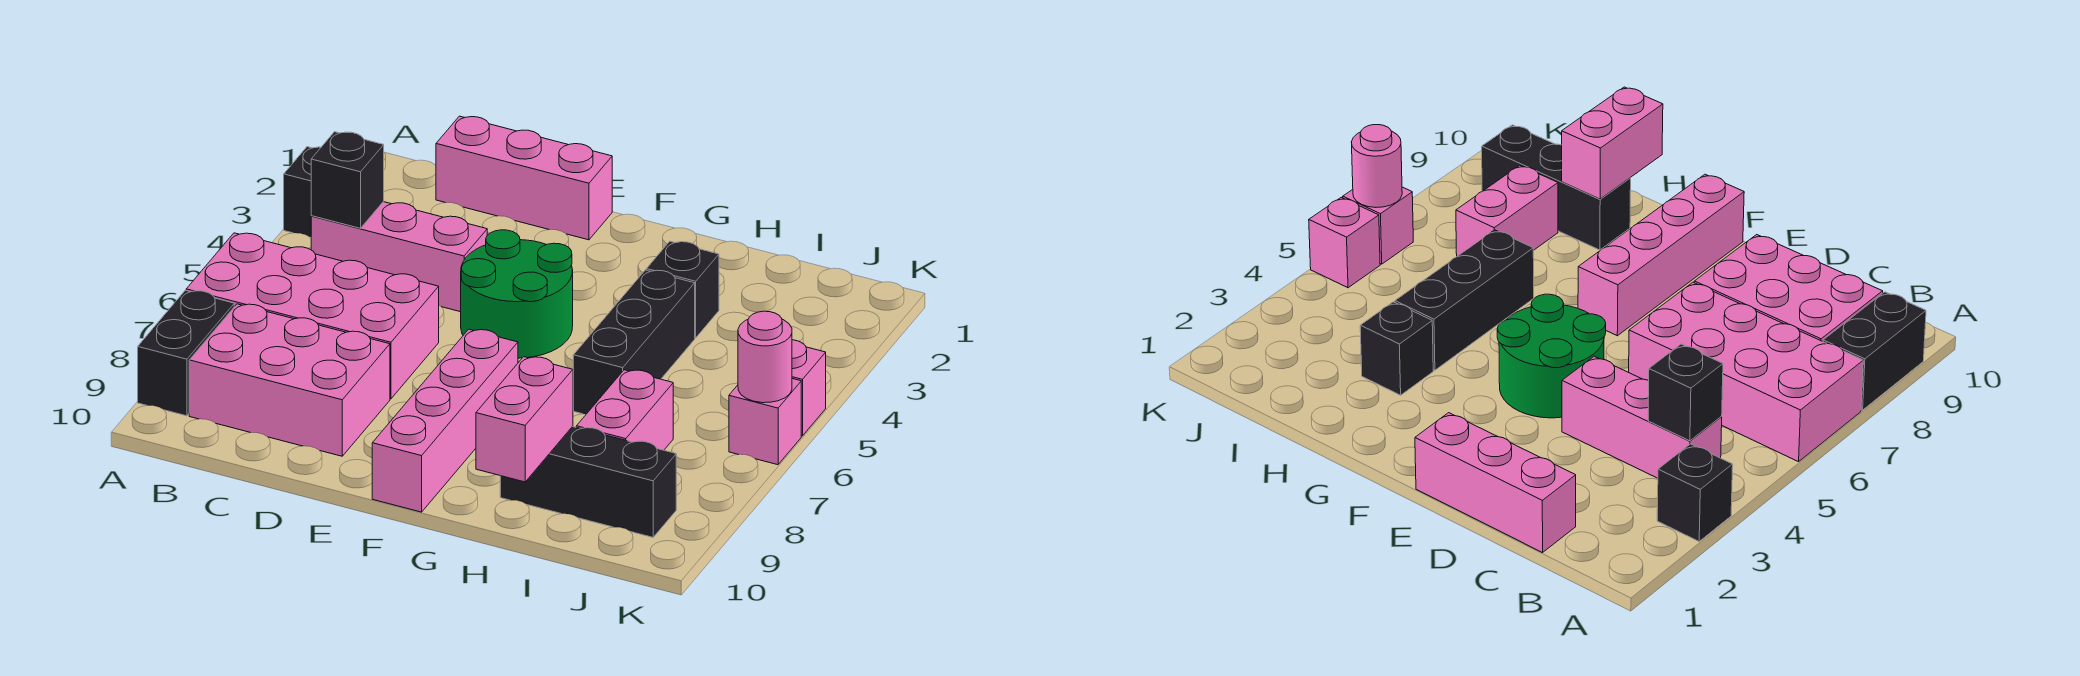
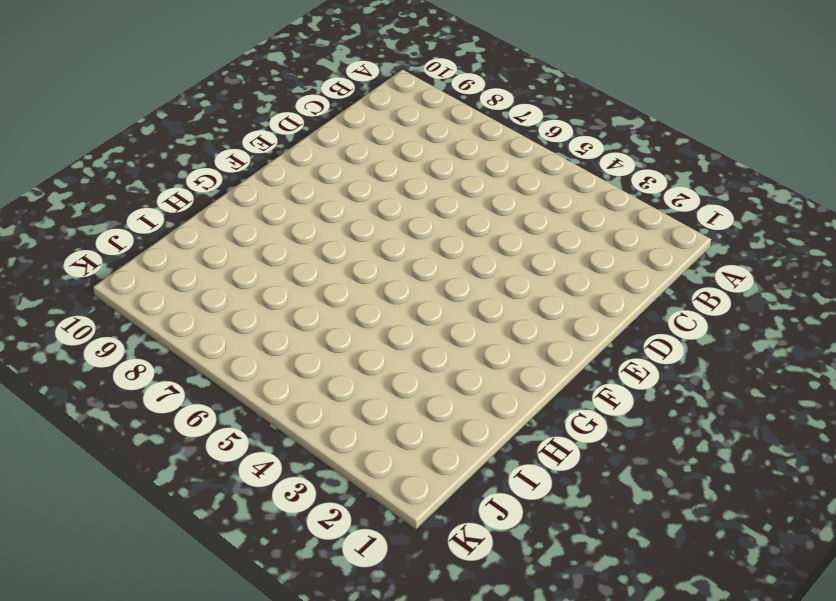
none -> black brick A3 level 1
none -> pink brick A6:D7 level 1
none -> black brick A8:A9 level 1

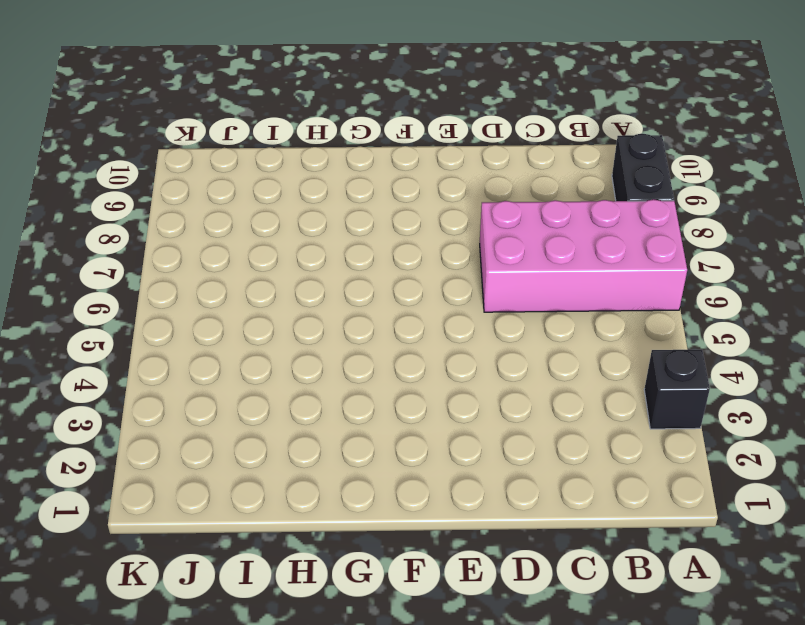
none -> pink brick B4:D4 level 1
none -> pink brick B8:D9 level 1
none -> pink brick C1:E1 level 1

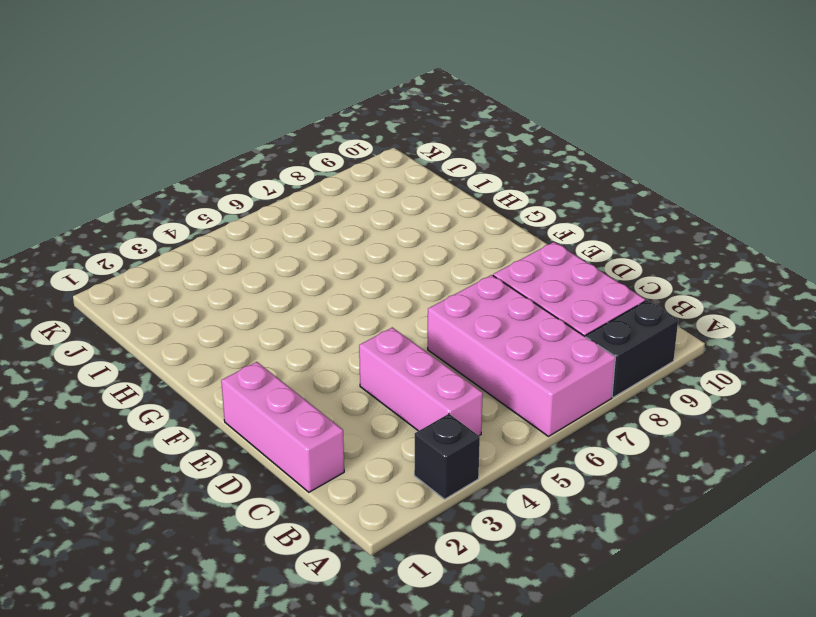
none -> green round brick E4:F5 level 1
none -> pink brick F7:F10 level 1
none -> black brick H3 level 1

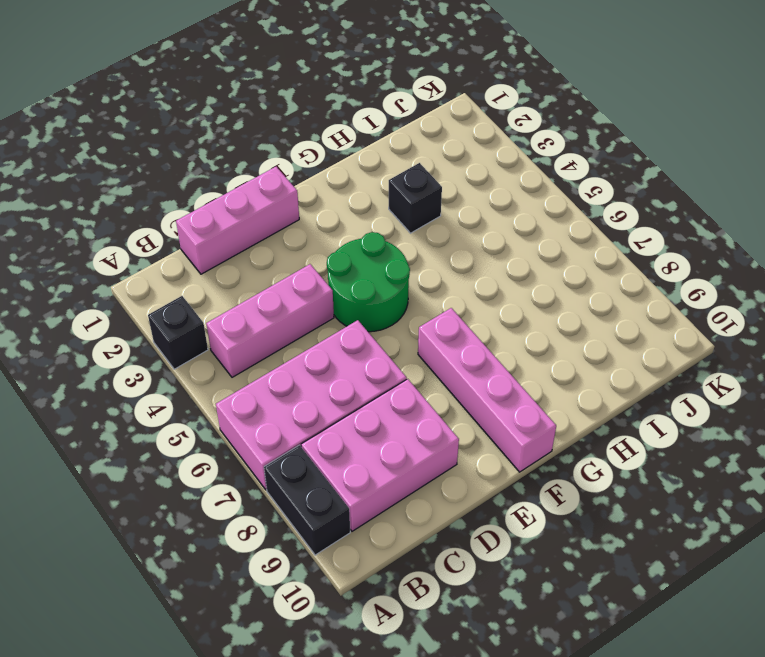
none -> black brick H4:H6 level 1
none -> black brick H9:J9 level 1
none -> pink brick I7:I8 level 1

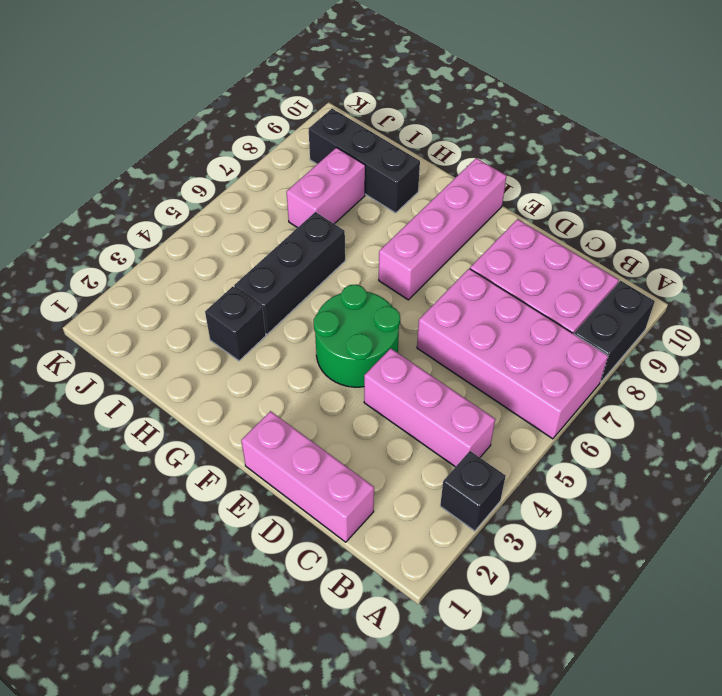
none -> pink brick K5 level 1
none -> pink brick K6 level 1
none -> black brick B4 level 2

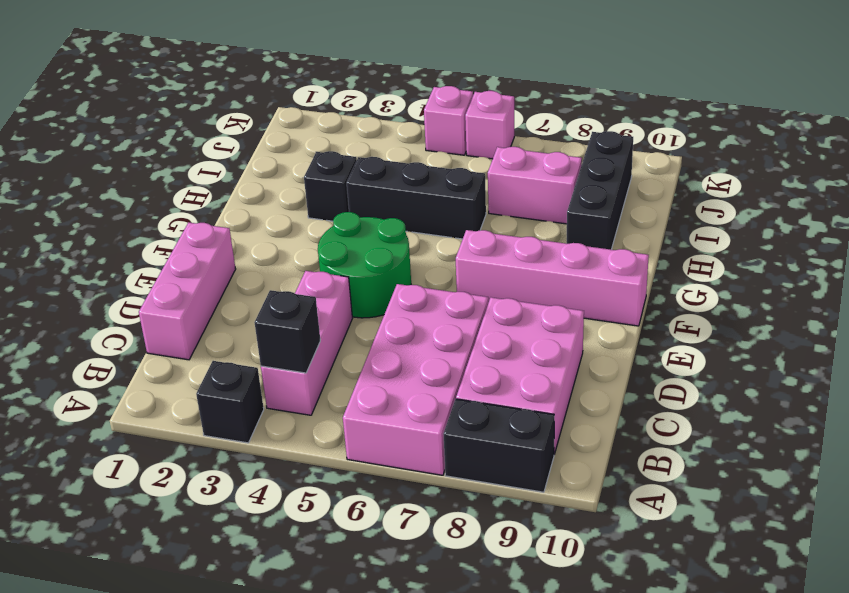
none -> pink brick H9:H10 level 2
none -> pink round brick K6 level 2

